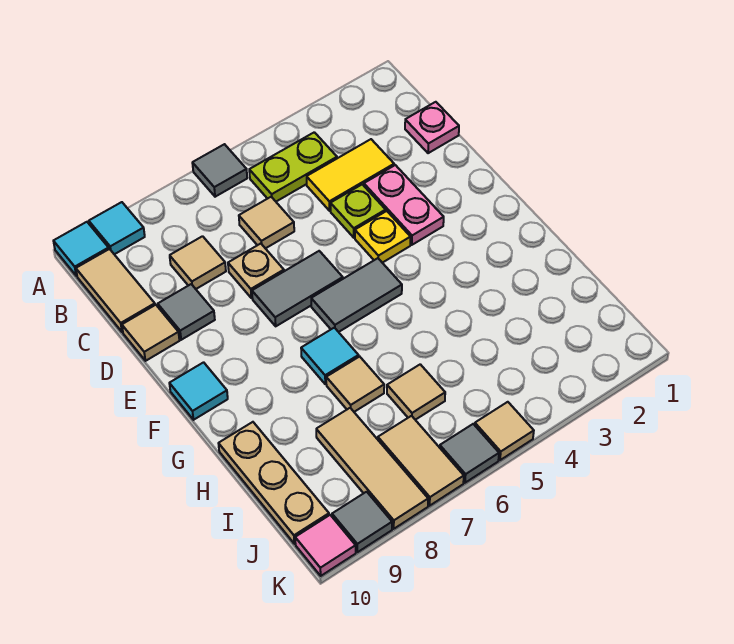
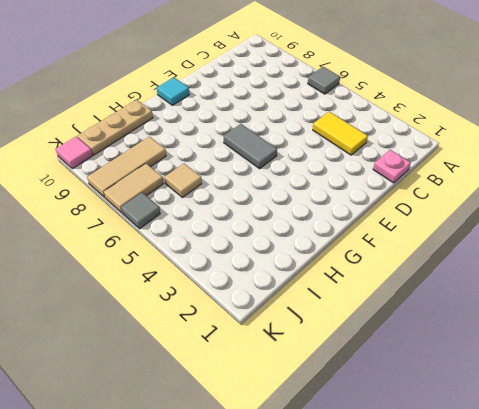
none -> cyan tile A9 level 1
none -> cyan tile A10 level 1
none -> lime plate B4:B5 level 1

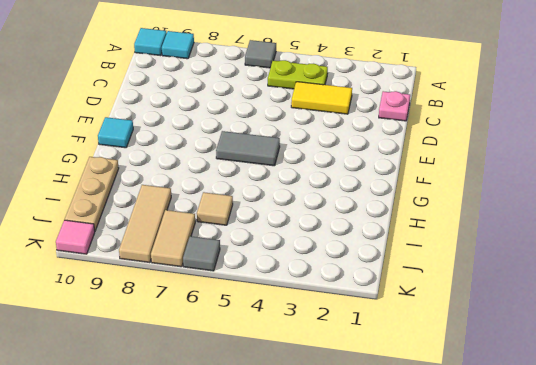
none -> tan tile B10:C10 level 1
none -> tan tile C6 level 1
none -> tan tile C8 level 1

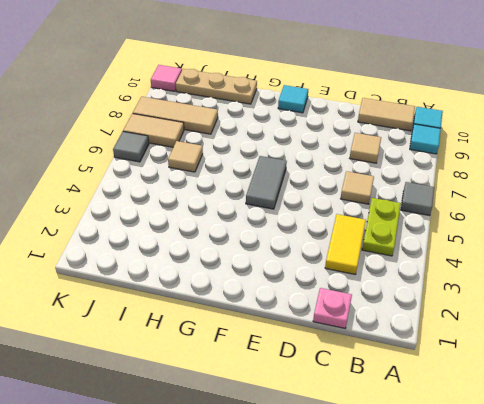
none -> pink plate D3:E3 level 1
none -> lime plate D4 level 1
none -> tan plate D7 level 1

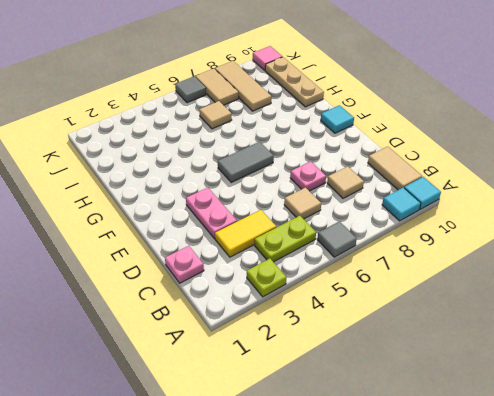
lime plate A3 level 1 -> lime plate D4 level 1
pink plate D7 level 1 -> tan plate D7 level 1
none -> grey tile D9 level 1
none -> tan tile D10 level 1
none -> yellow plate E4 level 1

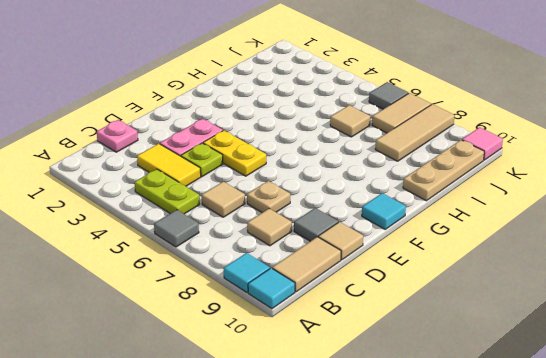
yellow plate E4:E5 level 1 -> yellow plate E4 level 1
none -> grey tile E6:E7 level 1
none -> grey tile F5:F6 level 1
none -> cyan tile G7 level 1

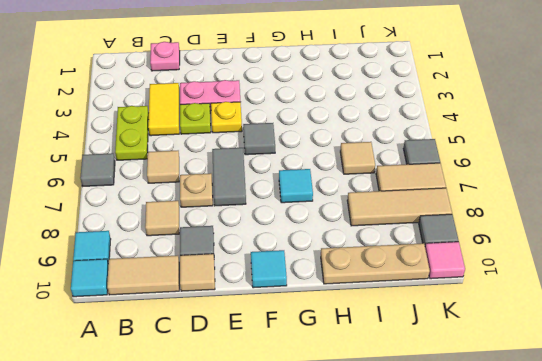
grey tile F5 level 1 -> grey tile F5:F6 level 1
none -> tan tile H7 level 1
none -> tan tile K5 level 1

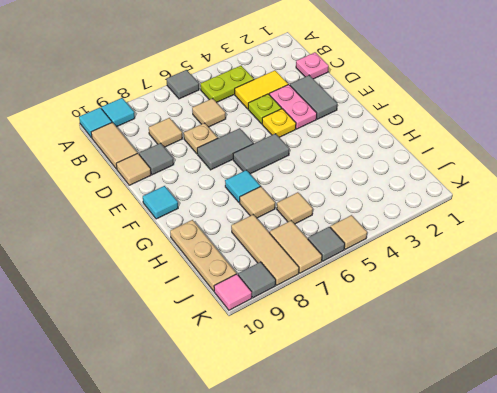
grey tile D2:E2 level 1 -> none

